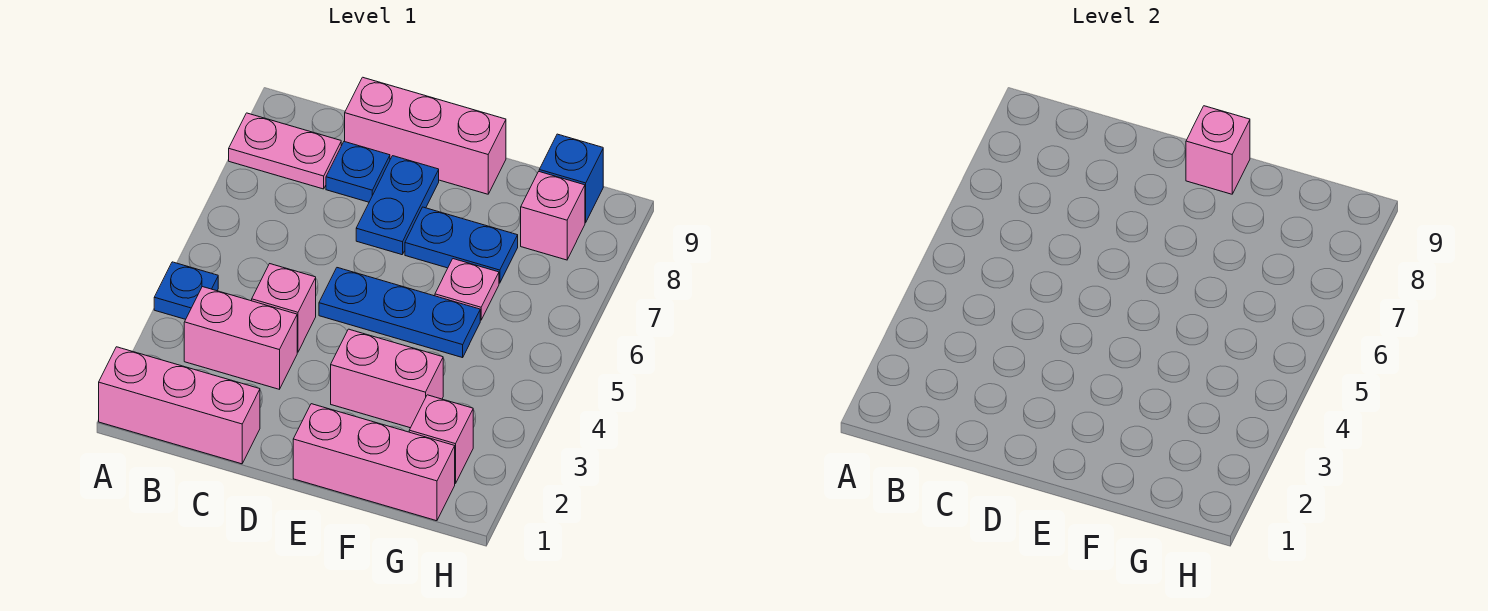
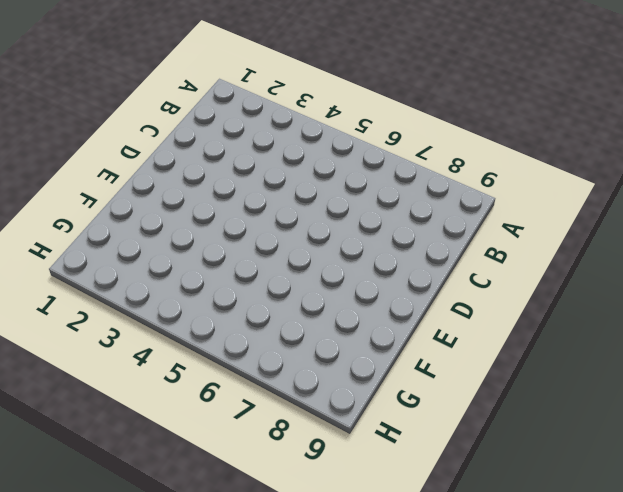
none -> pink brick A1:C1 level 1
none -> blue plate A4 level 1
none -> pink plate A8:B8 level 1

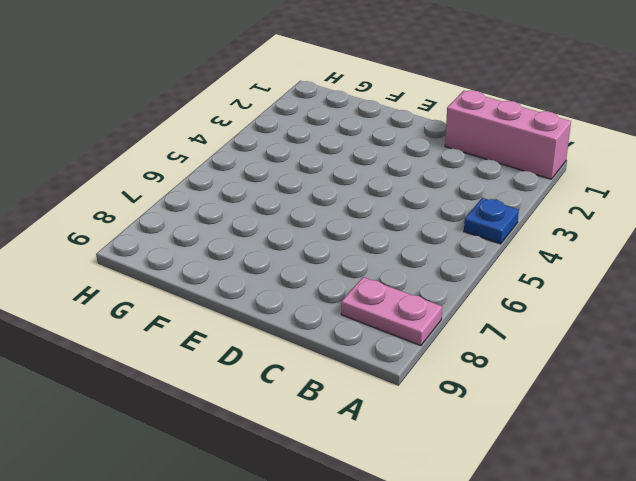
none -> pink brick B3:C3 level 1
none -> pink brick C4 level 1
none -> blue plate C8 level 1

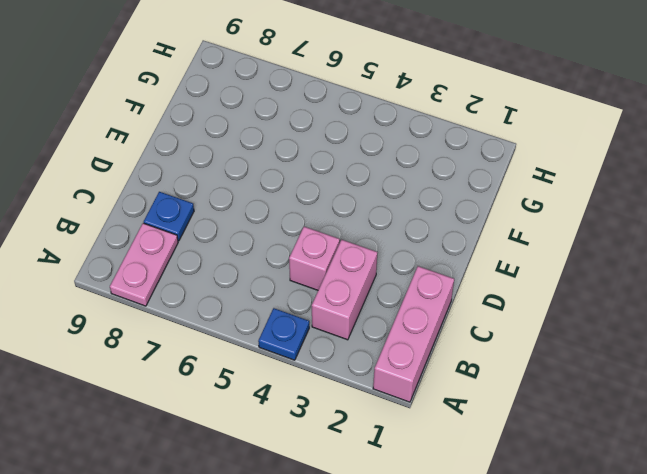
none -> pink brick C9:E9 level 1
none -> blue plate D5:F5 level 1
none -> blue plate D7:D8 level 1

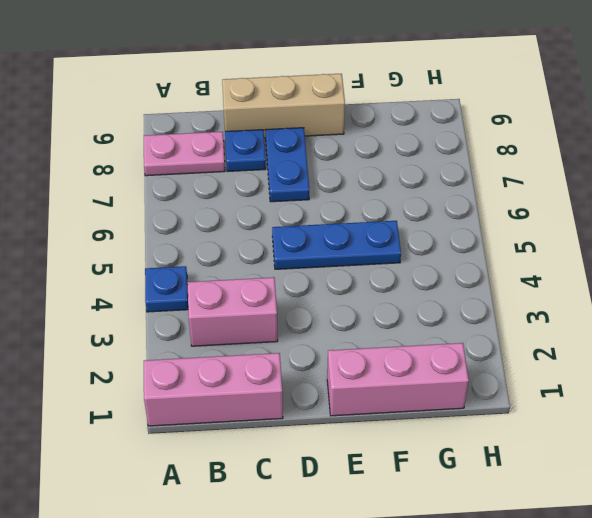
tan brick C9:E9 level 1 -> pink brick C9:E9 level 1
none -> pink brick C4 level 1
none -> pink brick E3:F3 level 1
none -> blue plate E7:F7 level 1

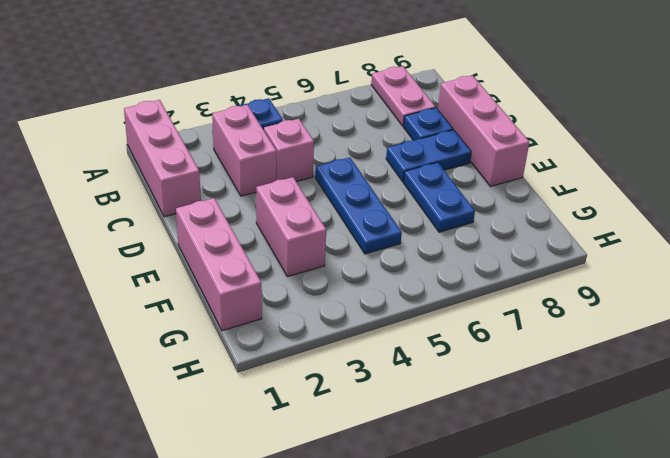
none -> pink plate F6 level 1
none -> pink brick G2 level 1
none -> pink brick G8 level 1

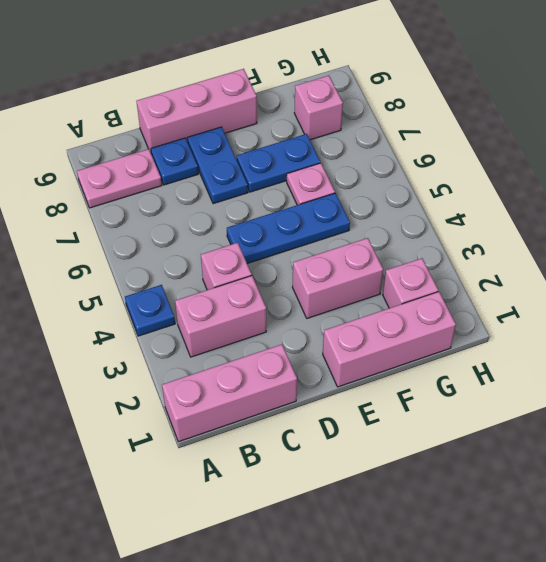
none -> blue brick G9 level 1
none -> pink brick E9 level 2

